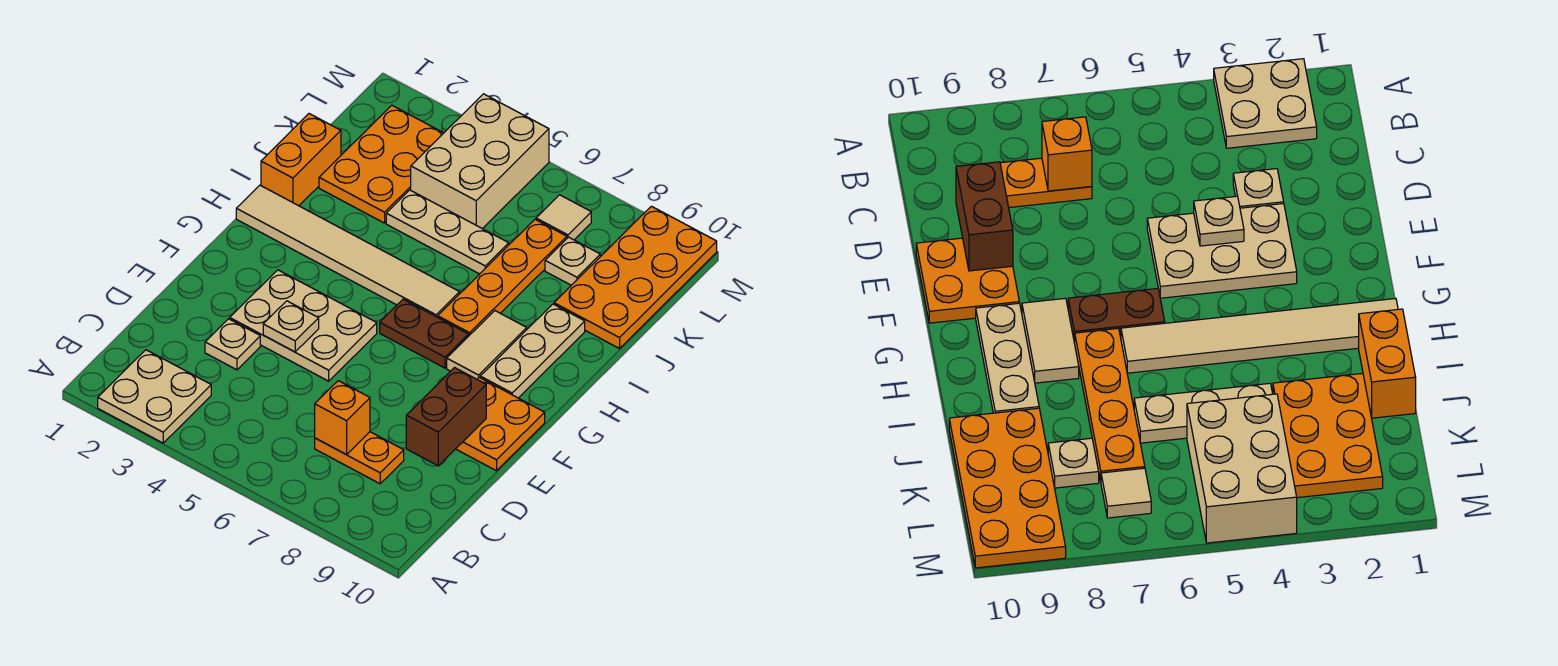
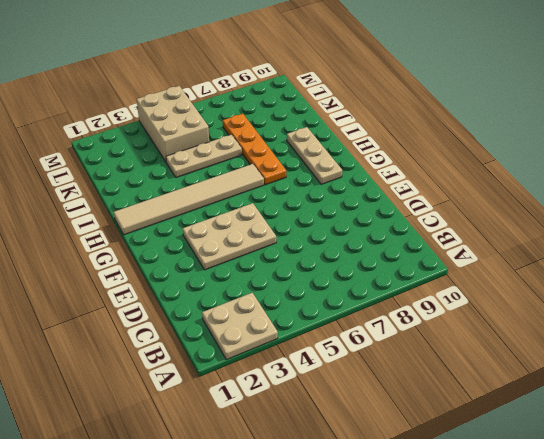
none -> orange plate C7:C8 level 1
none -> tan plate D3 level 1
none -> orange plate E9:F10 level 1

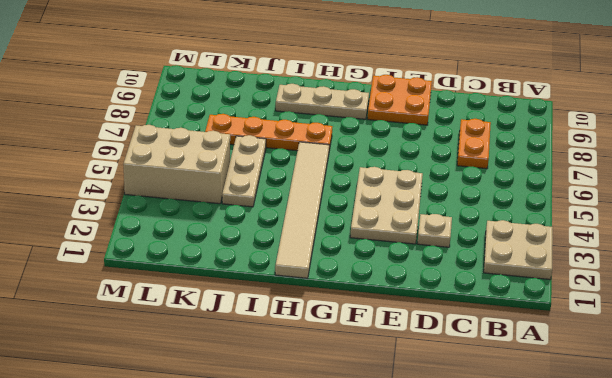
none -> brown plate G6:G7 level 1
none -> tan tile G8:H8 level 1
none -> orange brick I1:J1 level 1

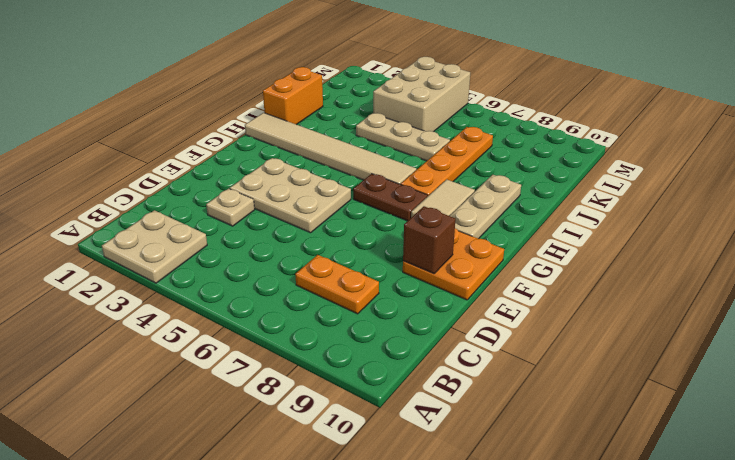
brown brick E9 level 2 -> brown brick D9:E9 level 2
none -> orange plate J2:L3 level 1
none -> orange plate J9:M10 level 1
none -> tan plate K8 level 1

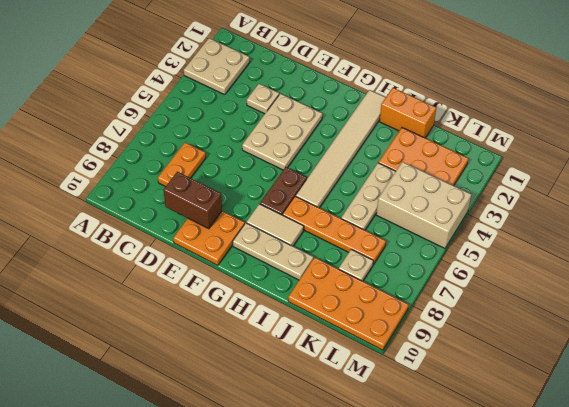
none -> tan tile L7 level 1
none -> orange brick C7 level 2
none -> tan plate E4 level 2

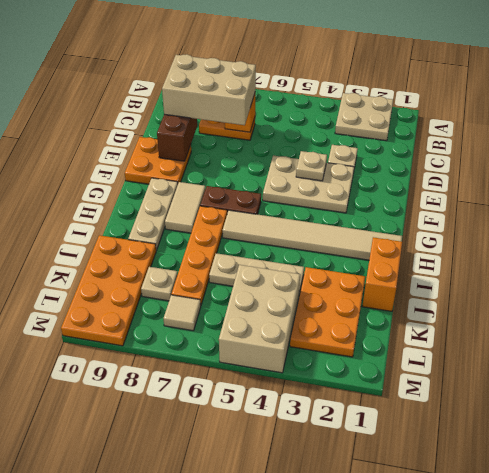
tan brick C7:D9 level 3 -> none

